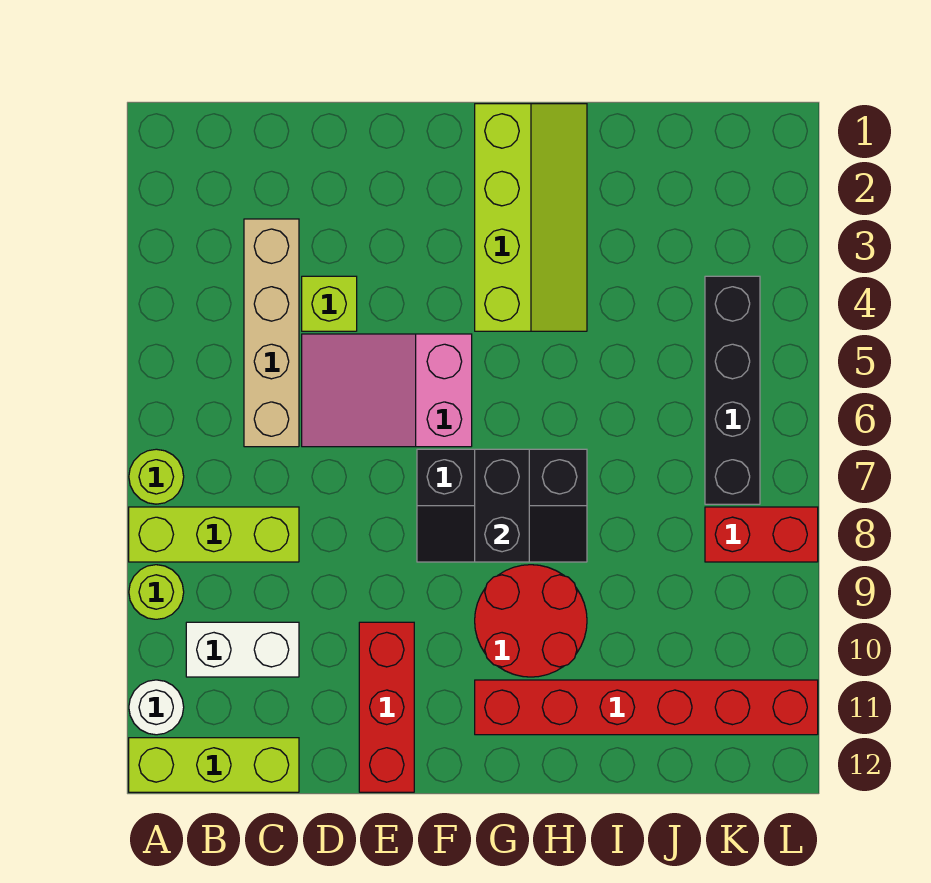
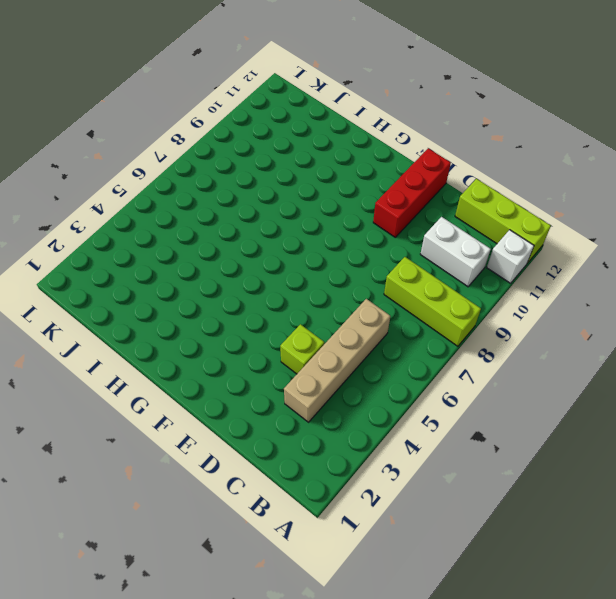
white brick A11 level 1 -> white round brick A11 level 1
none -> lime round brick A7 level 1
none -> lime round brick A9 level 1
none -> pink slope D5:F6 level 1 top F

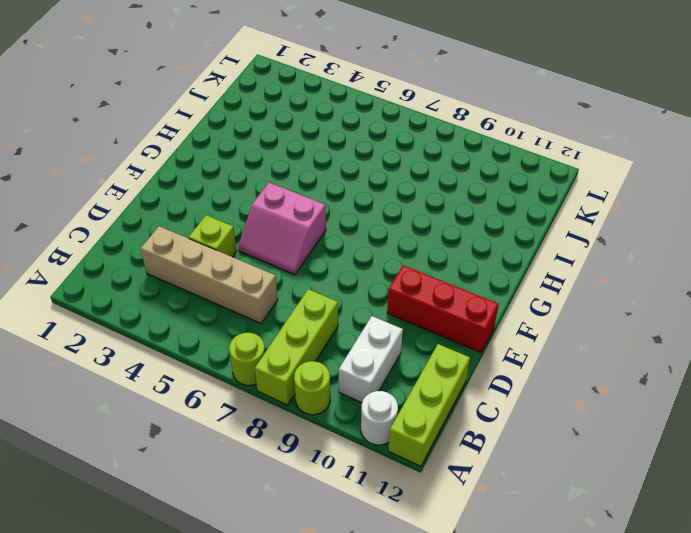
pink slope E5:F6 level 1 top F -> pink slope D5:F6 level 1 top F
none -> black slope F7:H8 level 1 top 7
none -> lime slope G1:H4 level 1 top G
none -> red round brick G9:H10 level 1

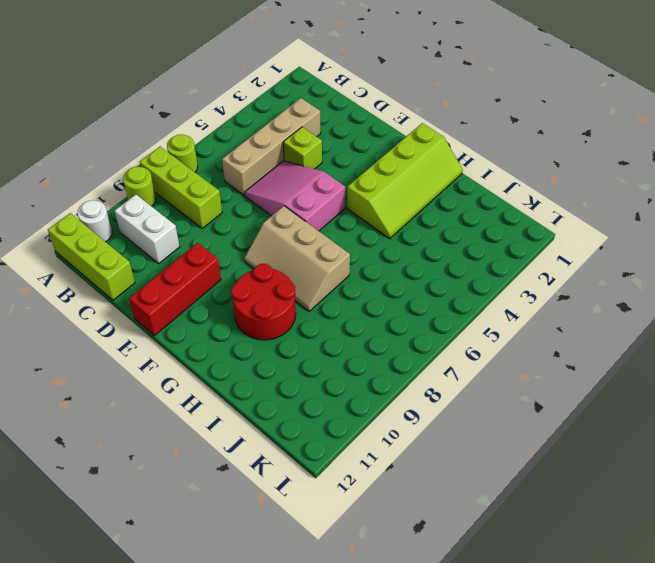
tan slope F7:H8 level 1 top 7 -> black slope F7:H8 level 1 top 7
none -> red brick G11:L11 level 1
none -> black brick K4:K7 level 1
none -> red brick K8:L8 level 1

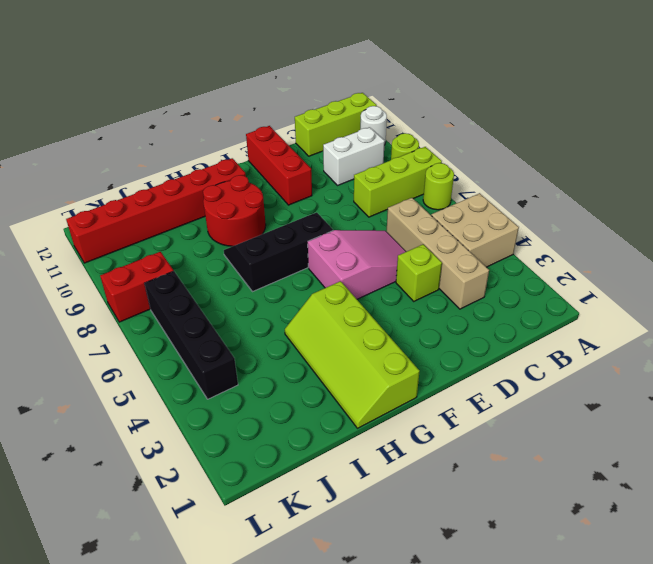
tan brick A4:B5 level 1 -> none
none -> black brick G7:G8 level 2

